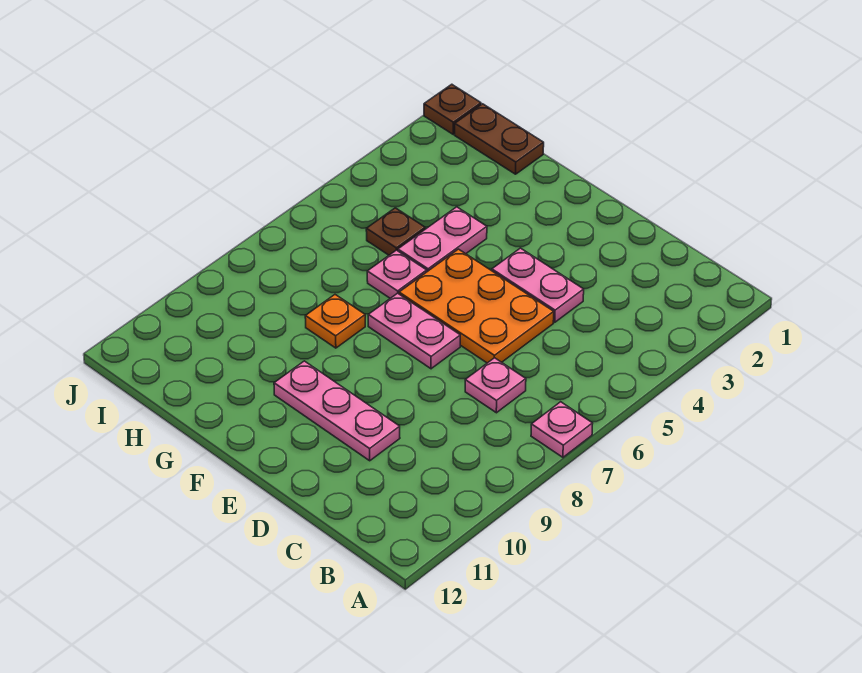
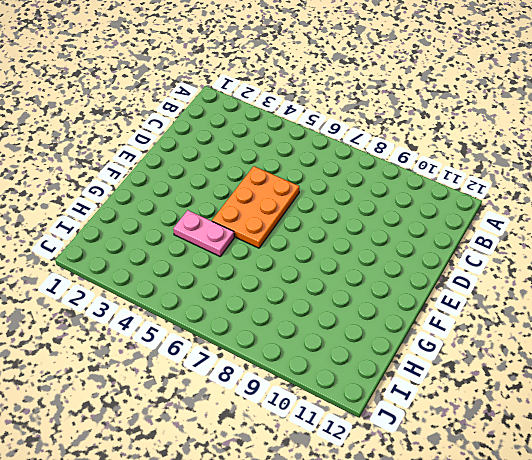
none -> pink plate A7 level 1
none -> pink plate C7 level 1
none -> pink plate D4:E4 level 1

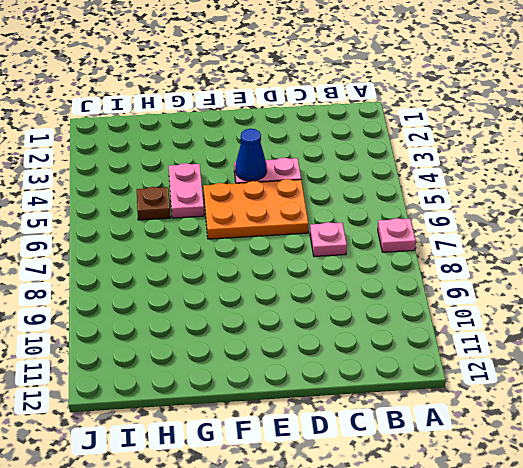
blue cone E4 level 2 -> none
none -> pink plate D10:F10 level 1
none -> pink plate E7:F7 level 1
none -> pink plate G6 level 1

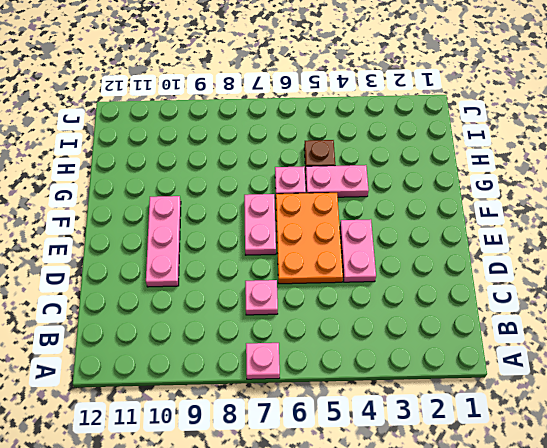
none -> orange plate G8 level 1
none -> brown plate H1:I1 level 1
none -> brown plate J1 level 1

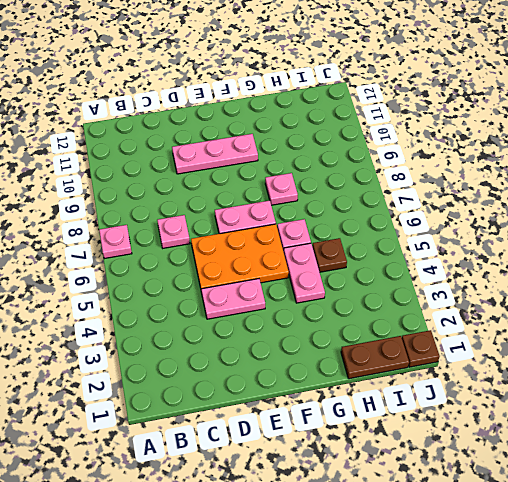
pink plate G8 level 1 -> orange plate G8 level 1

